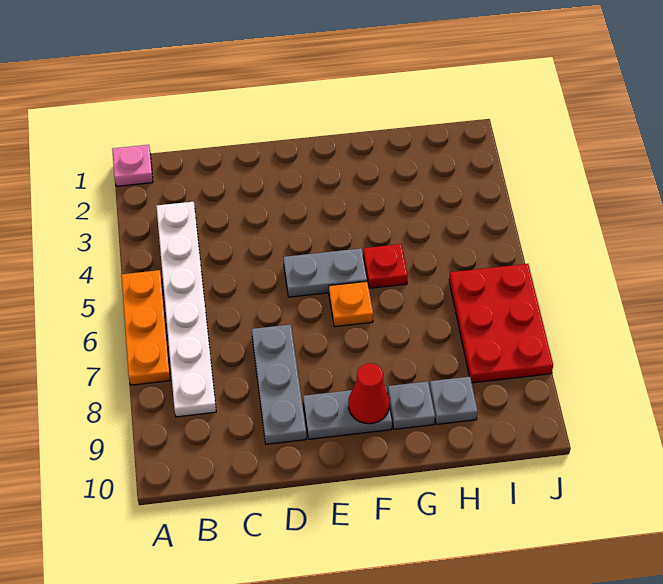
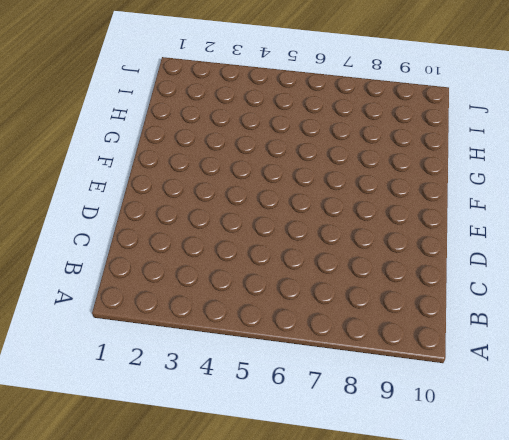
none -> pink plate A1 level 1
none -> orange plate A5:A7 level 1
none -> white plate B3:B8 level 1

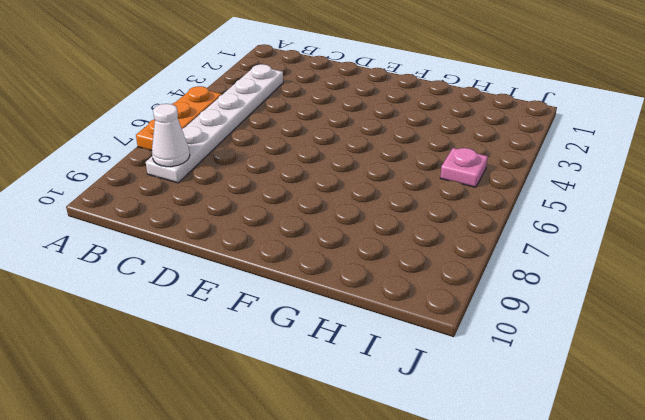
white cone B8 level 2 -> none
pink plate I5 level 1 -> pink plate A1 level 1
none -> grey plate D7:D9 level 1
none -> grey plate E5:F5 level 1
none -> grey plate E9:F9 level 1

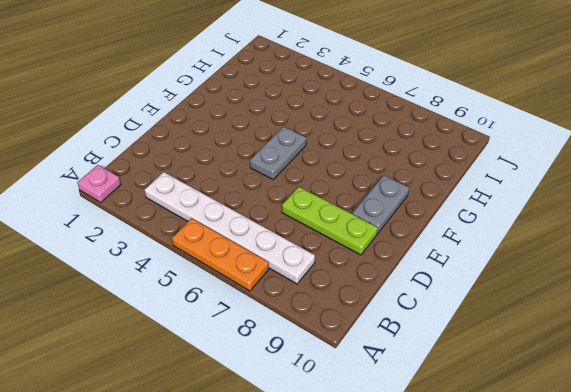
lime plate D7:D9 level 1 -> grey plate D7:D9 level 1
none -> orange plate F6 level 1
none -> red plate G5 level 1
none -> grey plate G9 level 1

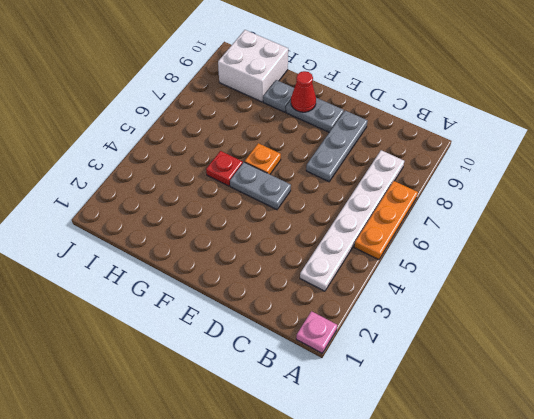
white brick H9:I10 level 1 -> grey plate H9 level 1
none -> red plate I6:J8 level 1

